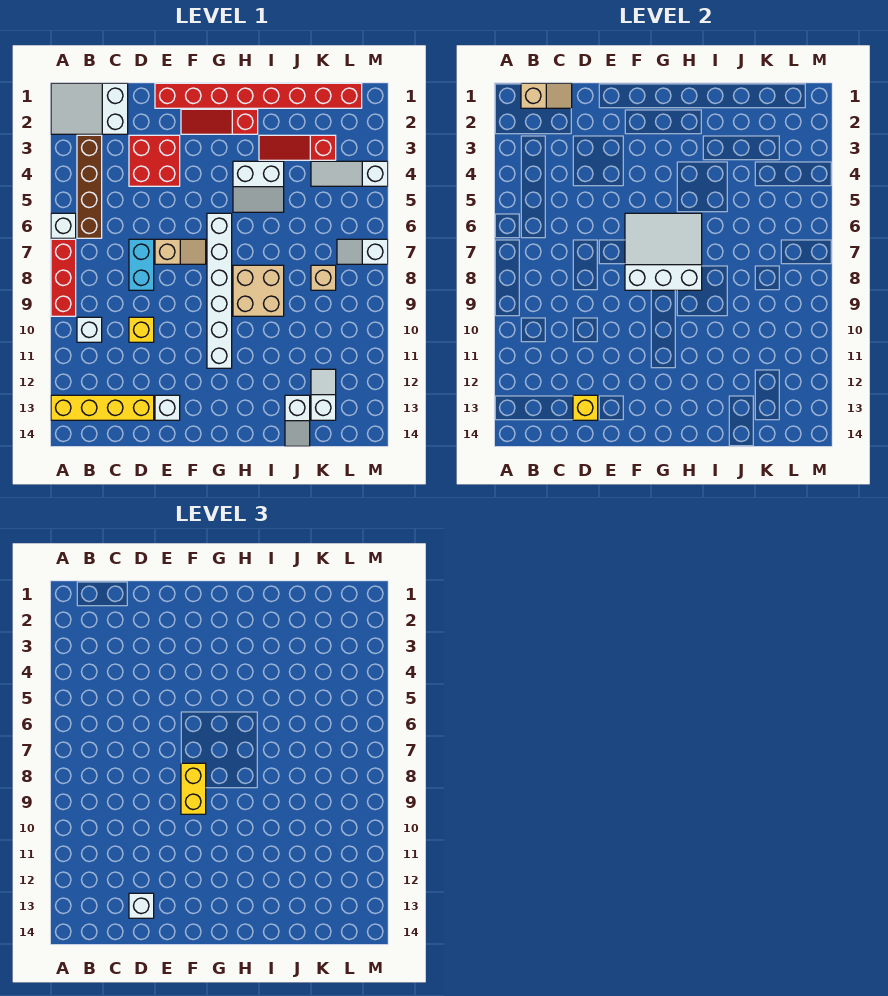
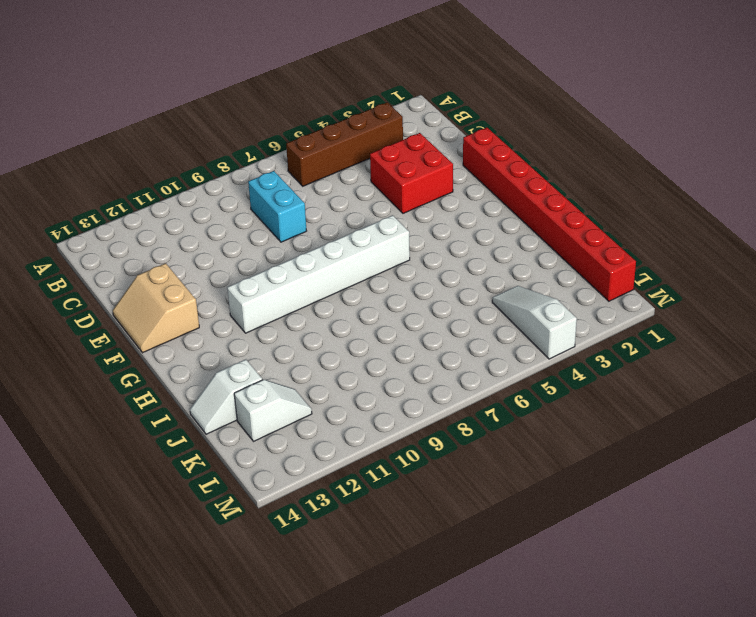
cyan brick C8:D8 level 1 -> cyan brick D7:D8 level 1
tan slope E13:F14 level 1 top 13 -> white brick E13 level 1
none -> white slope A1:C2 level 1 top C
none -> white brick A6 level 1
none -> red brick A7:A9 level 1

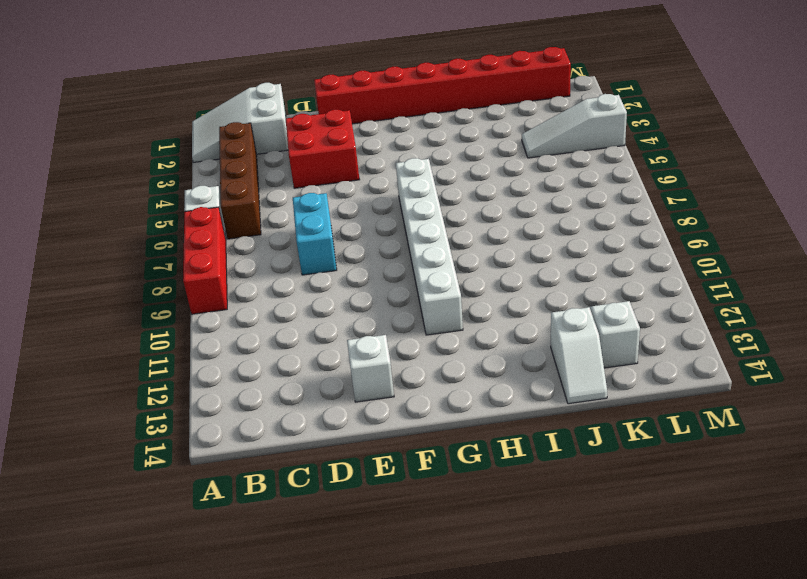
none -> yellow brick A13:D13 level 1
none -> white brick B10 level 1
none -> yellow brick D10 level 1

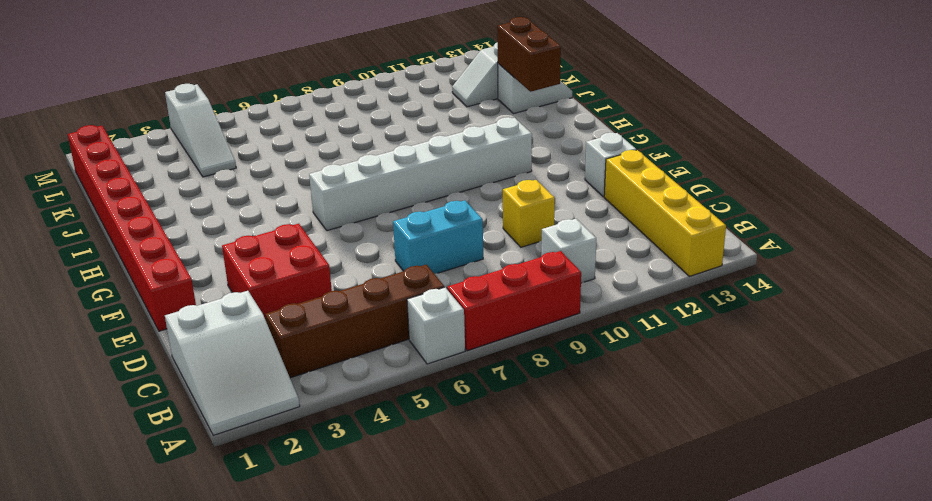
brown brick I13:J13 level 2 -> none
none -> tan slope E7:F7 level 1 top E
none -> red slope F2:H2 level 1 top H
none -> white slope H4:I5 level 1 top 4

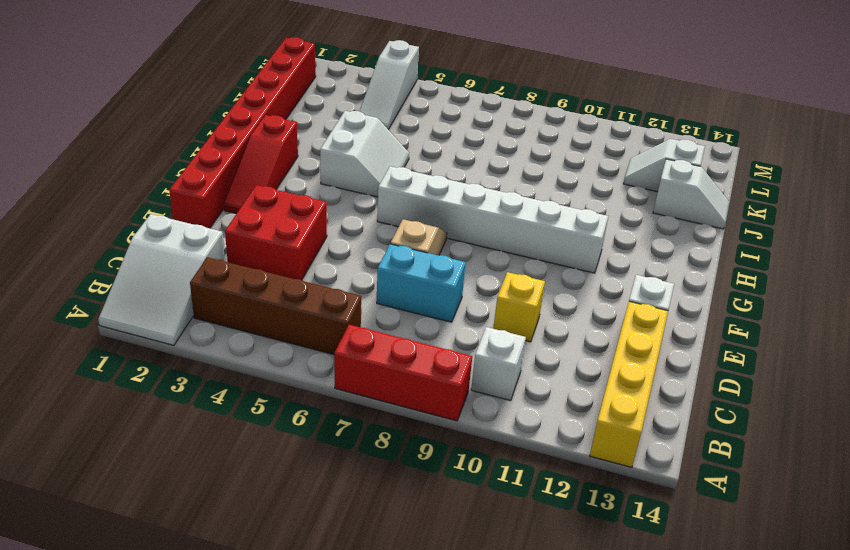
none -> white brick A6 level 1
none -> tan brick H8:I9 level 1
none -> red slope I3:K3 level 1 top K

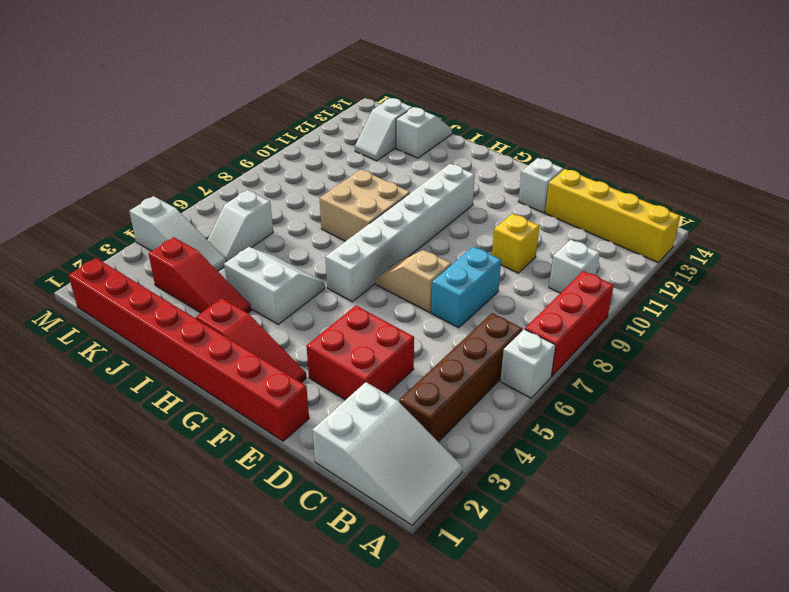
white slope K5:K6 level 1 top 6 -> white slope L7:M7 level 1 top M
none -> tan brick K8 level 1
none -> tan slope B1:C1 level 2 top B
none -> yellow brick D13 level 2

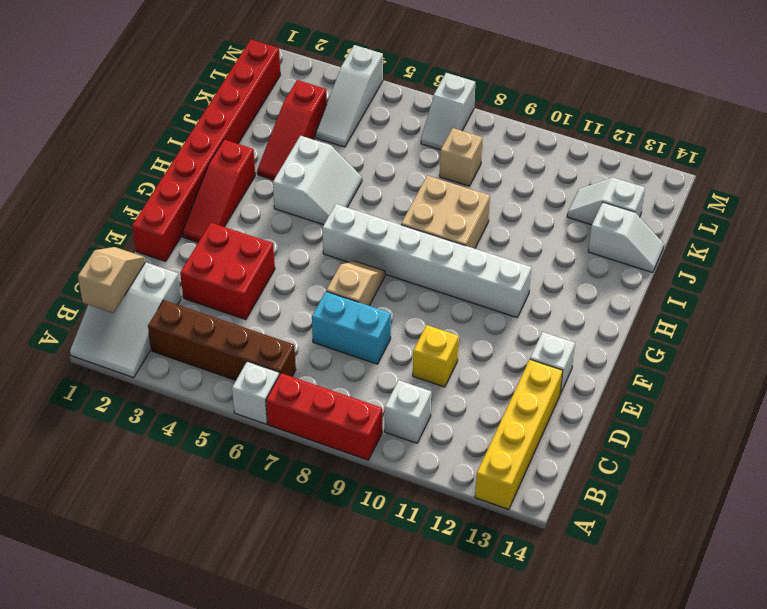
none -> yellow brick D13 level 2
none -> white slope F6:H8 level 2 top 8
none -> white brick D13 level 3

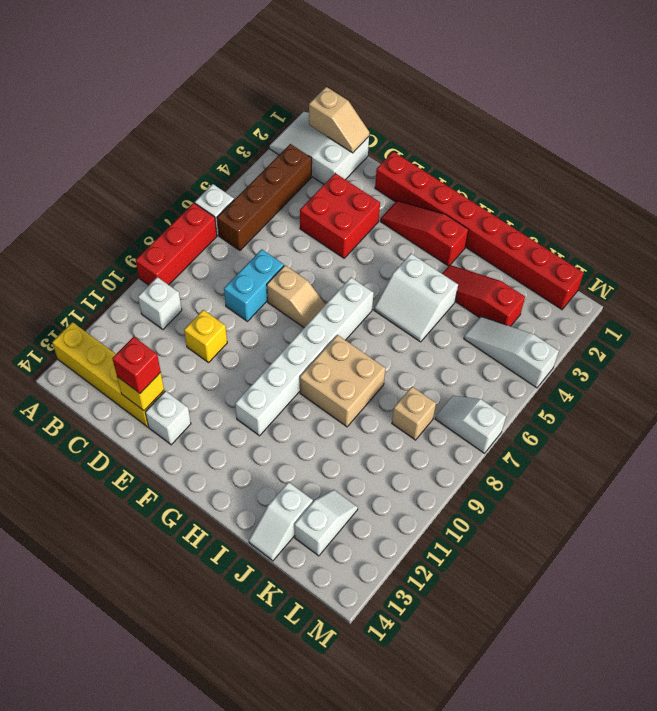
red brick D13 level 3 -> white brick D13 level 3
none -> white slope F6:H8 level 2 top 8
none -> yellow brick F8:F9 level 3

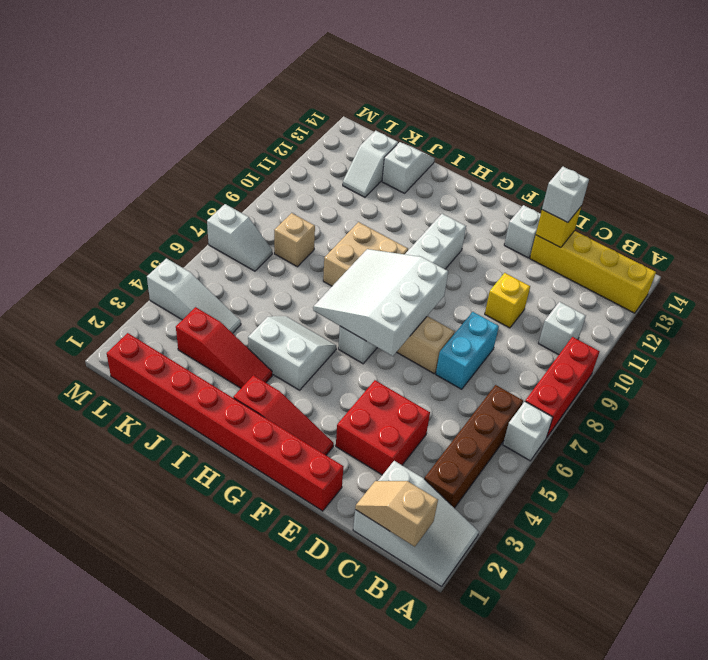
white slope F6:H8 level 2 top F -> white slope F6:H8 level 2 top 8
none -> yellow brick F8:F9 level 3

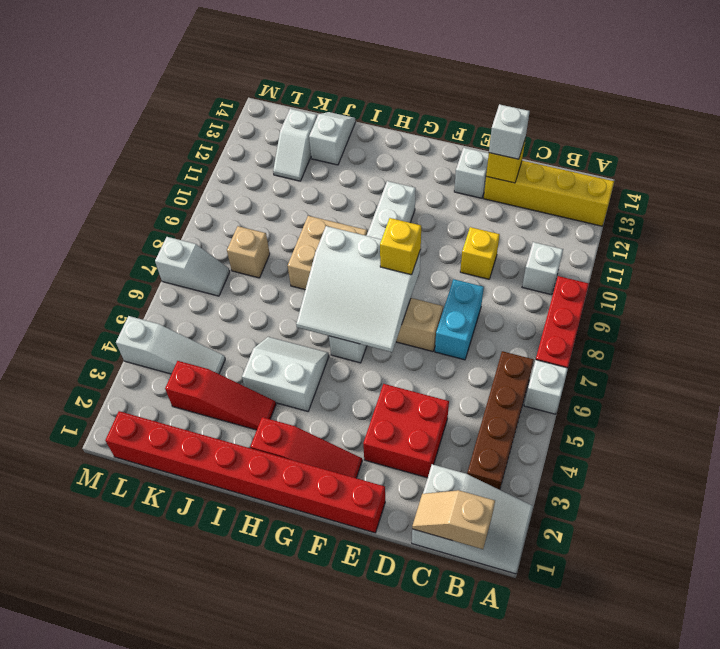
yellow brick F8 level 3 -> yellow brick F8:F9 level 3

